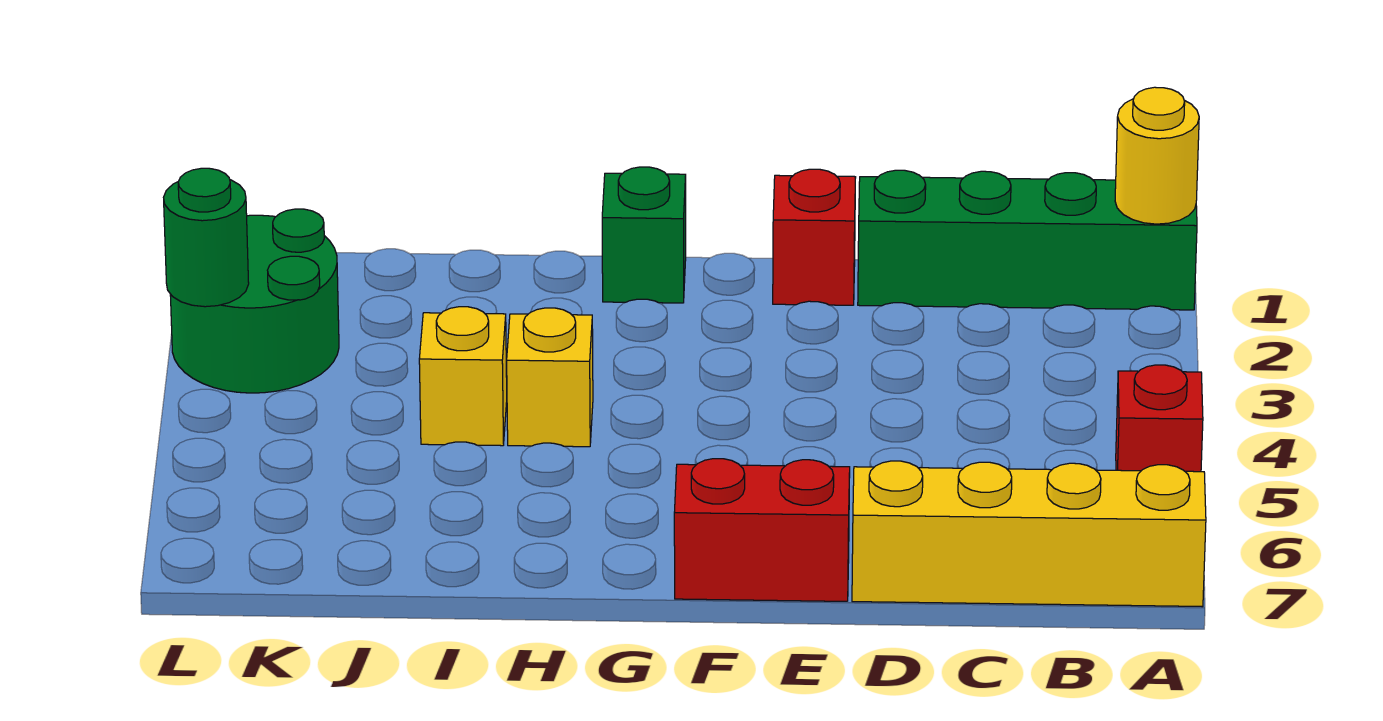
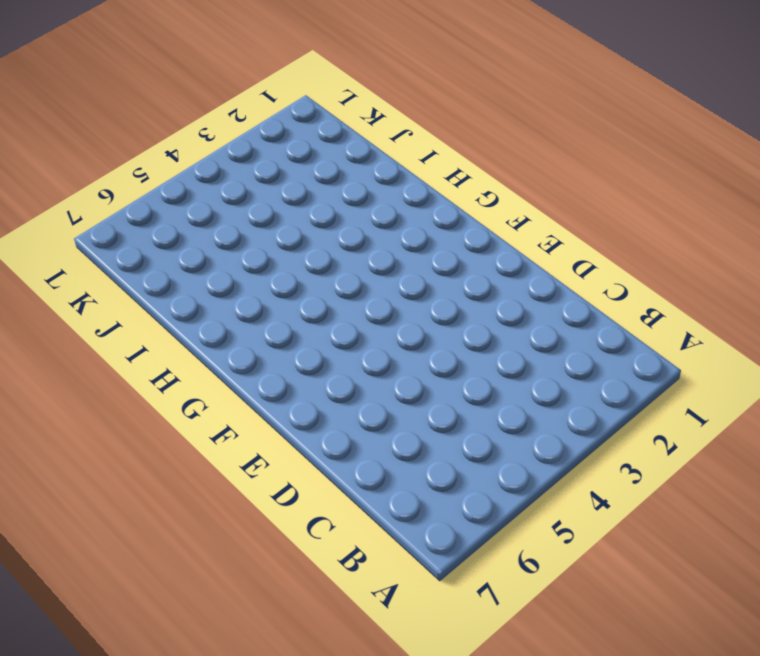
none -> green brick A1:D1 level 1
none -> red brick A5 level 1

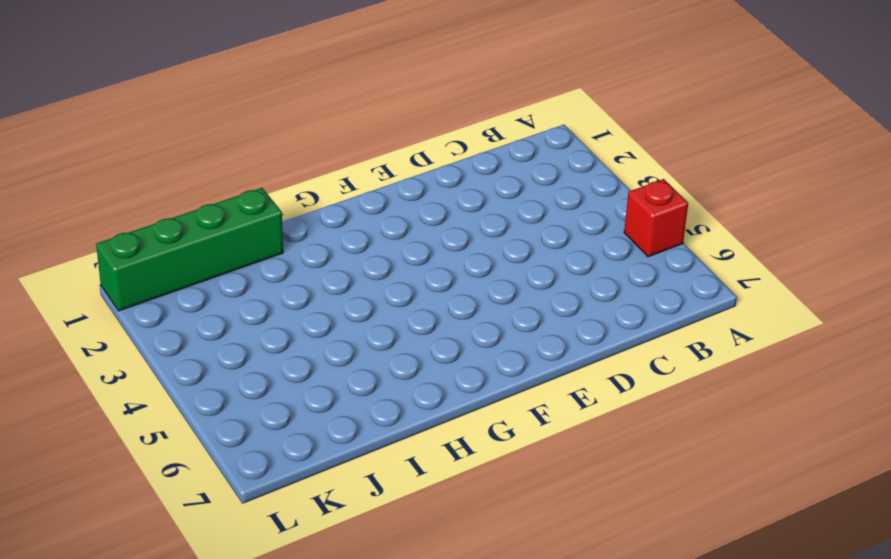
green brick I1:L1 level 1 -> green brick A1:D1 level 1
none -> yellow brick A7:D7 level 1
none -> red brick E1 level 1

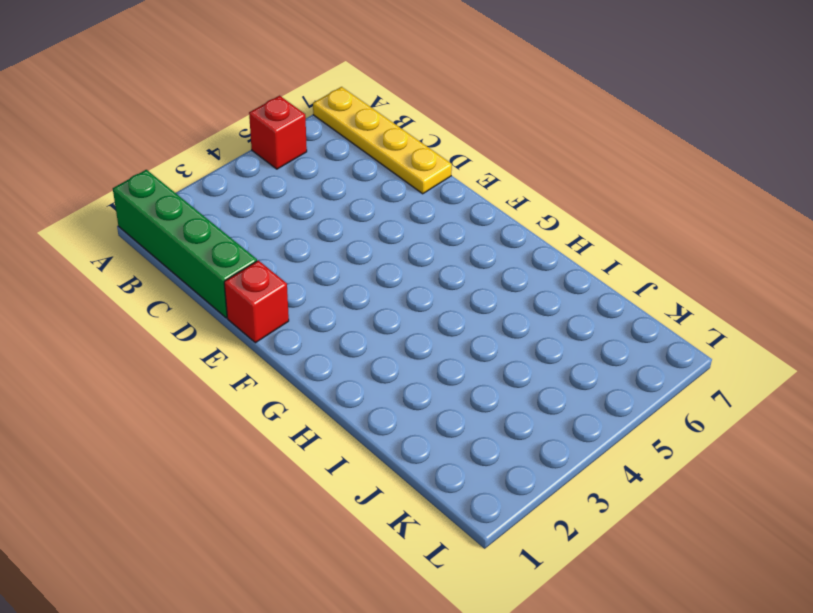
yellow plate A7:D7 level 1 -> yellow brick A7:D7 level 1
none -> red brick E7:F7 level 1
none -> green brick G1 level 1

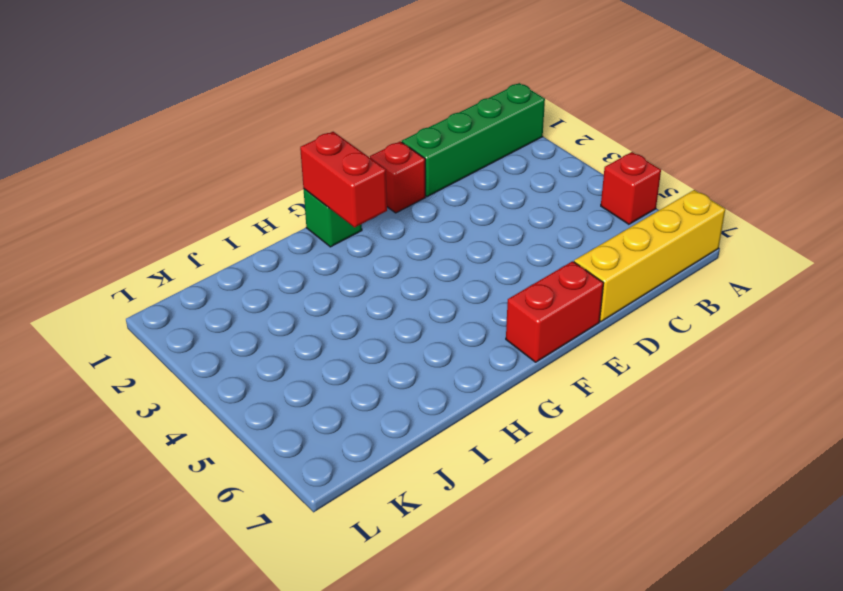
red brick G1:G2 level 2 -> none
none -> yellow brick H4 level 1
none -> yellow brick I4 level 1

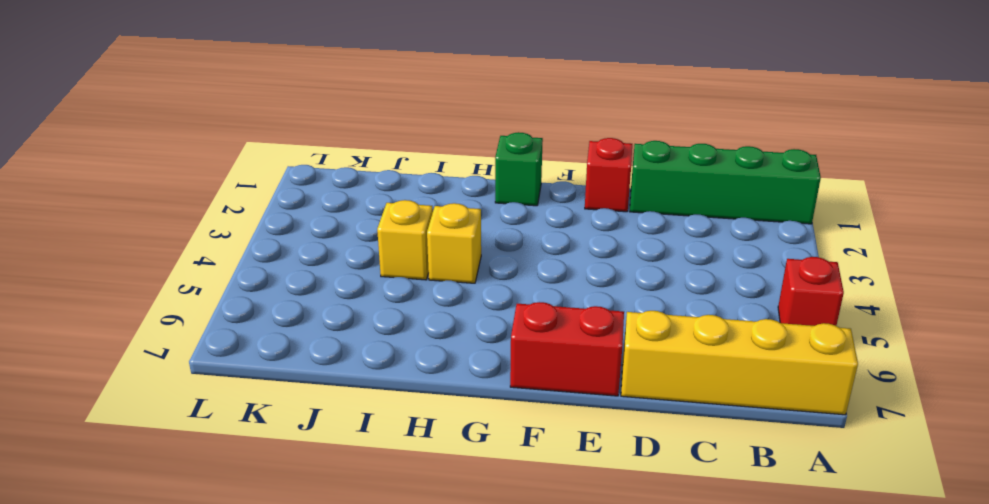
none -> green round brick K2:L3 level 1
none -> yellow round brick A1 level 2

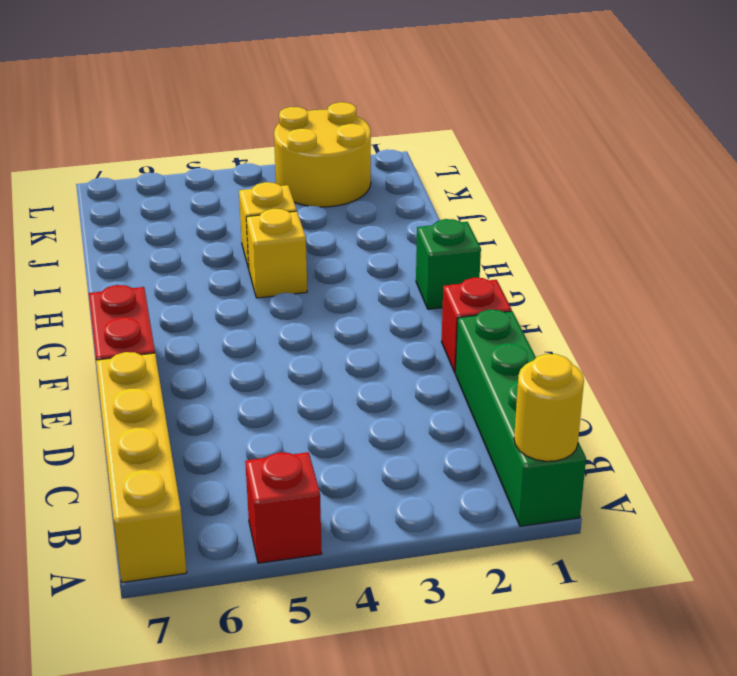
yellow round brick K2:L3 level 1 -> green round brick K2:L3 level 1
none -> green round brick L3 level 2

